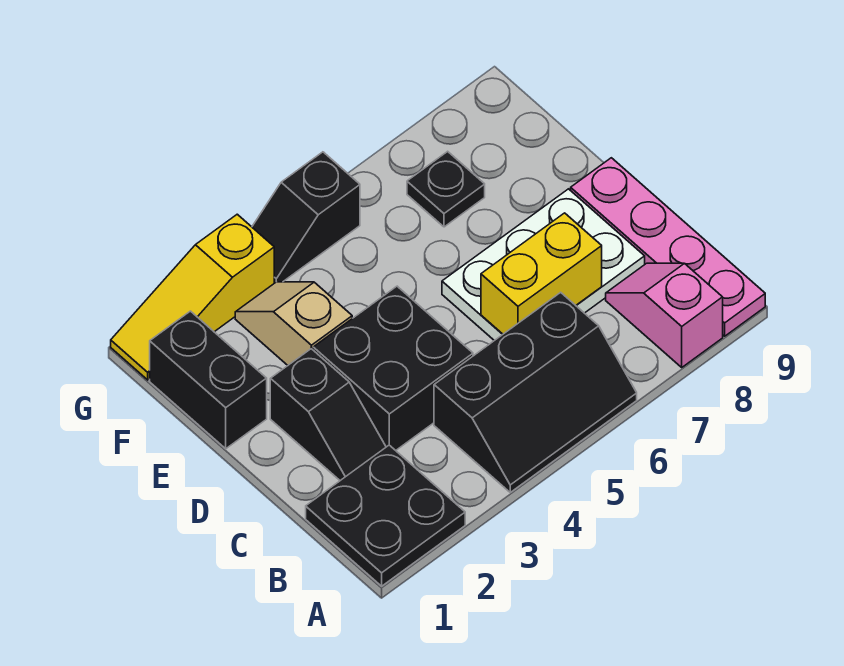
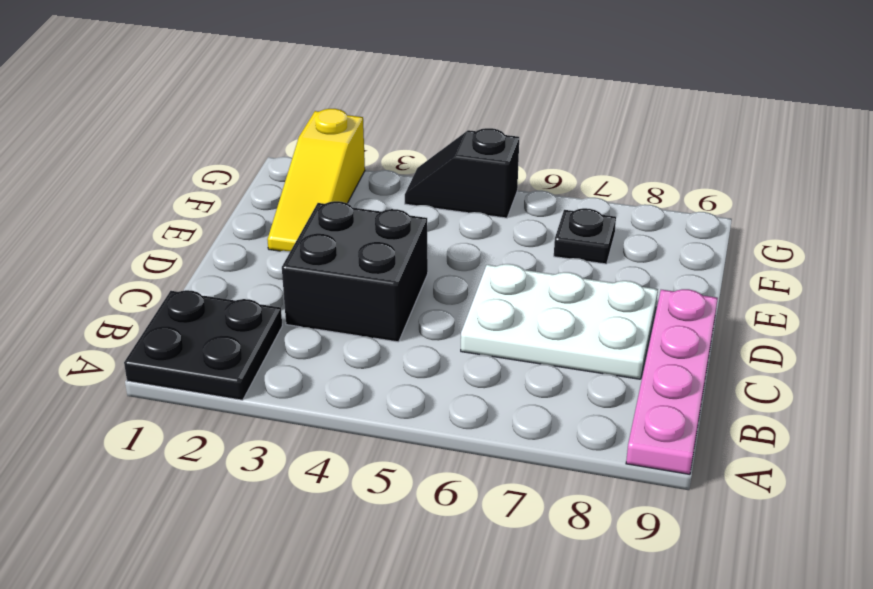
yellow slope E2:G2 level 1 top G -> yellow slope G1:G3 level 1 top 3
none -> black slope A4:B6 level 1 top B
none -> pink slope A8:B8 level 1 top A
none -> black slope C2:D2 level 1 top D

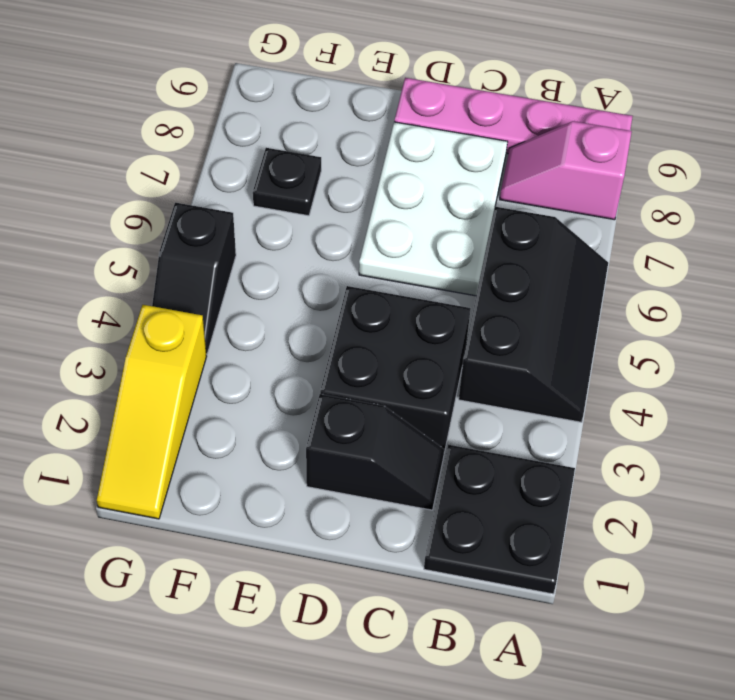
none -> black brick E1:F1 level 1
none -> tan slope E3:F3 level 1 top E
none -> yellow brick C6:C7 level 2

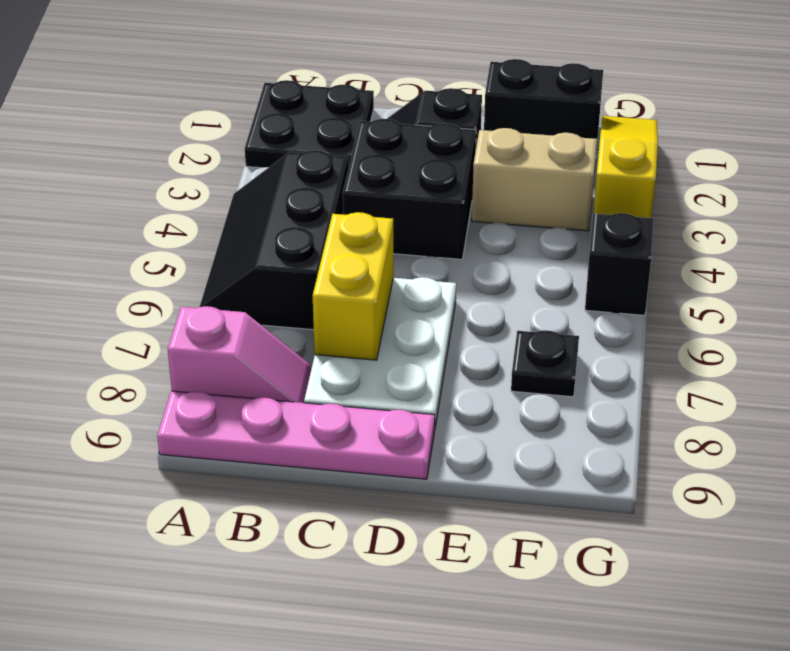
tan brick E3:F3 level 1 -> tan slope E3:F3 level 1 top E

